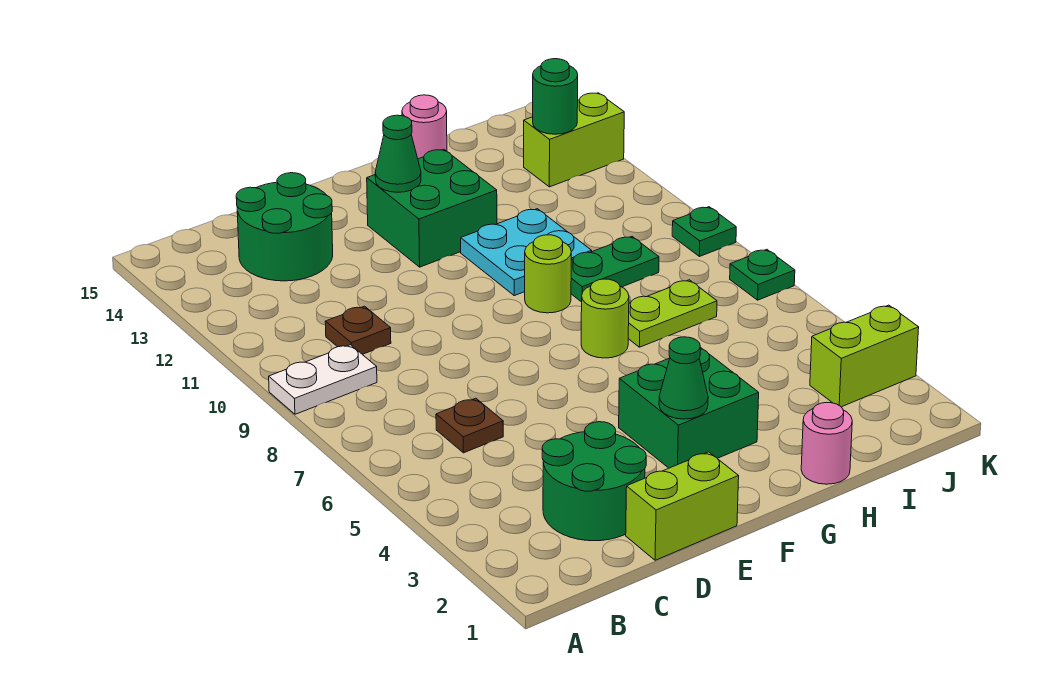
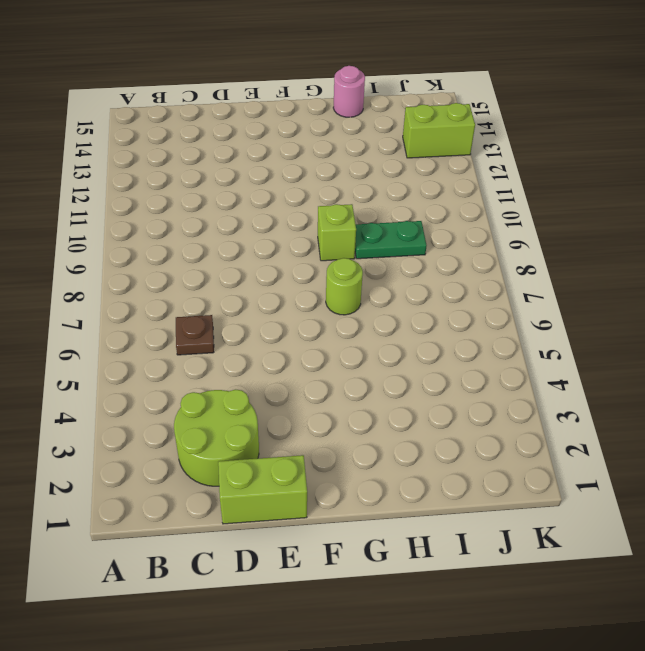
lime round brick C2:D3 level 1 -> green round brick C2:D3 level 1
lime brick G9 level 1 -> lime round brick G9 level 1
none -> white plate A9:B9 level 1
none -> brown plate C10 level 1
none -> green round brick C13:D14 level 1

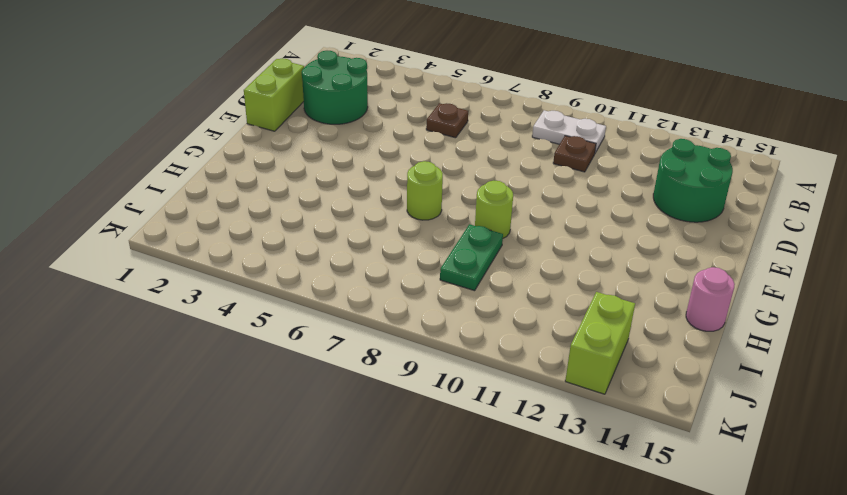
white plate B9:B10 level 1 -> white plate A9:B9 level 1
none -> green brick F3:G4 level 1
none -> green brick F12:G13 level 1
none -> cyan plate G10:H11 level 1

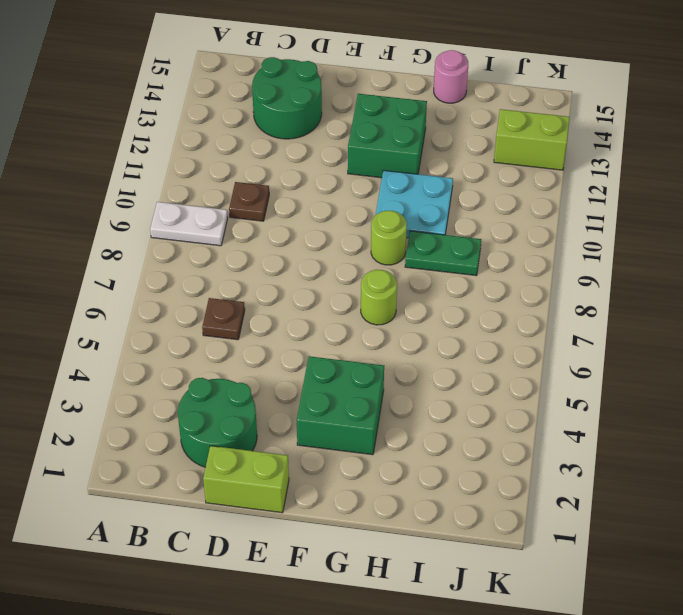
none -> pink round brick H1 level 1
none -> lime plate H7:I7 level 1
none -> lime brick J3:K3 level 1

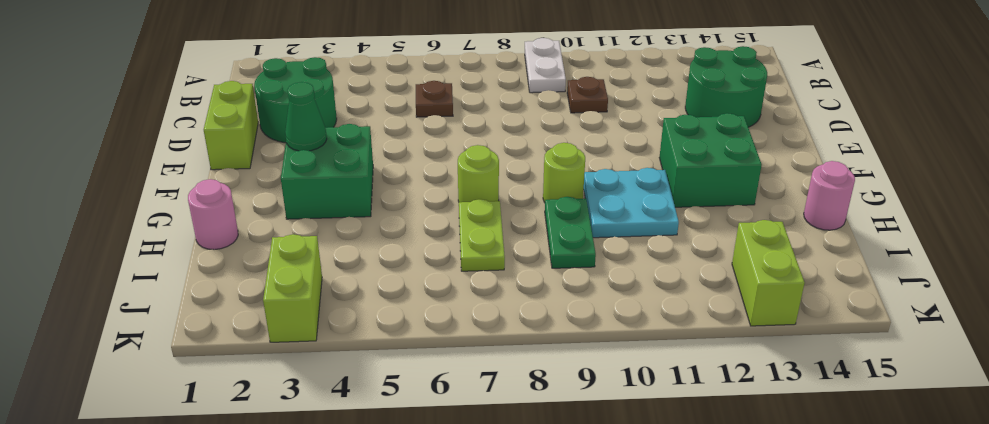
none -> green plate K7 level 1
none -> green plate K9 level 1
none -> green cone F13 level 2

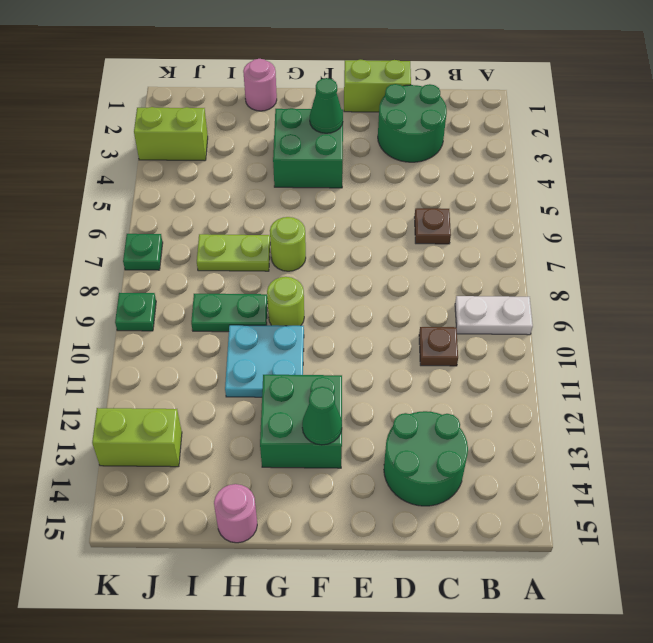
none -> green round brick J13 level 2

